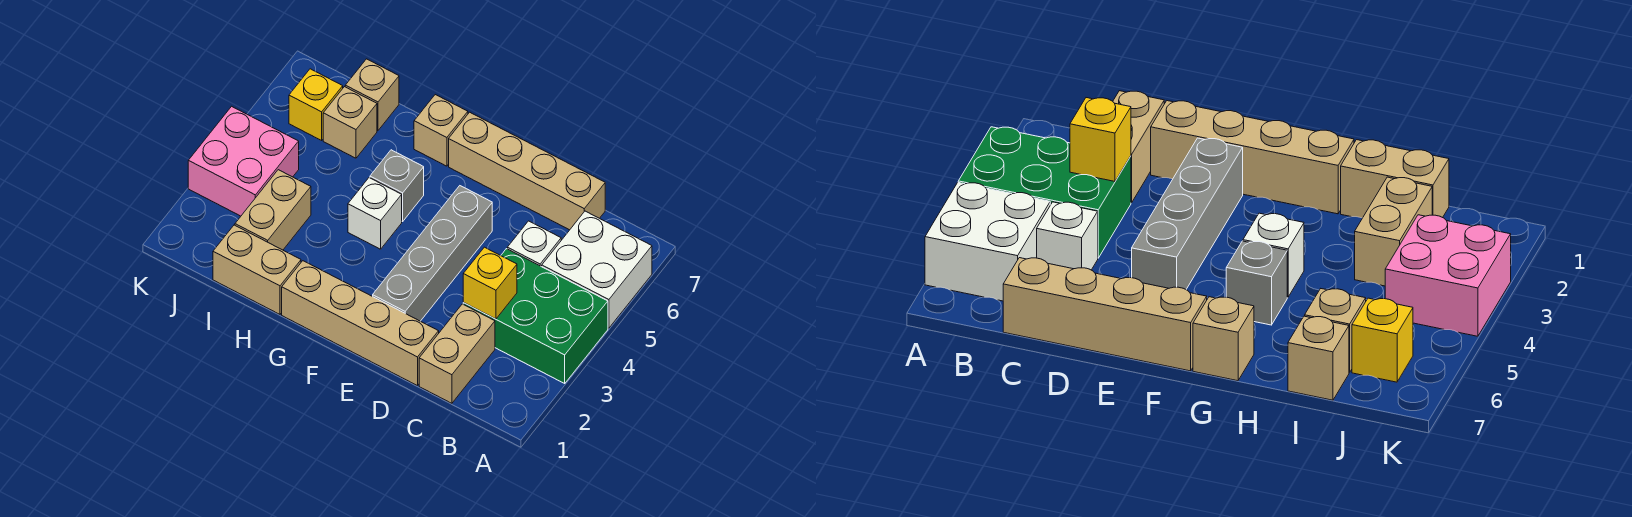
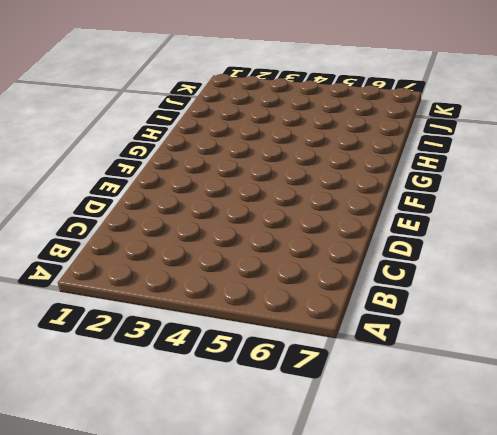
none -> green brick A3:C4 level 1
none -> white brick A5:B6 level 1
none -> tan brick C1:C2 level 1

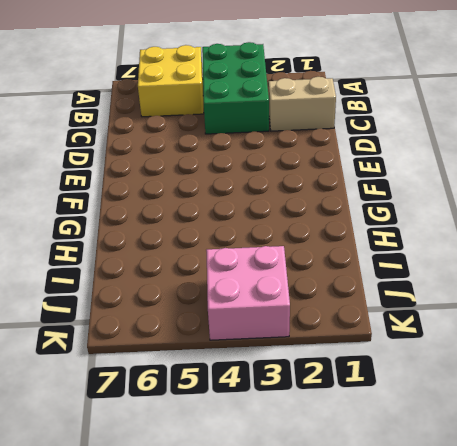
yellow brick A5:B6 level 1 -> white brick A5:B6 level 1
none -> white brick C5 level 1
none -> tan brick C7:F7 level 1
none -> tan brick D1:G1 level 1

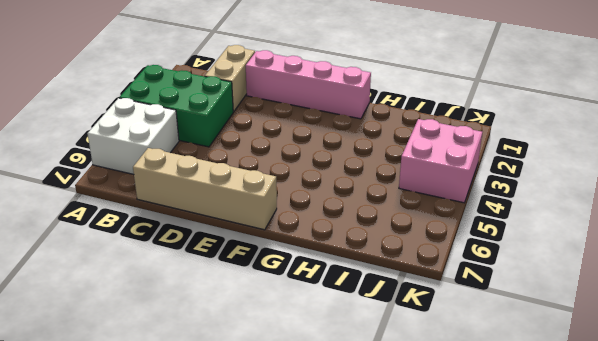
pink brick D1:G1 level 1 -> tan brick D1:G1 level 1
none -> white brick C5 level 1
none -> grey brick E2:E5 level 1
none -> white brick G4 level 1

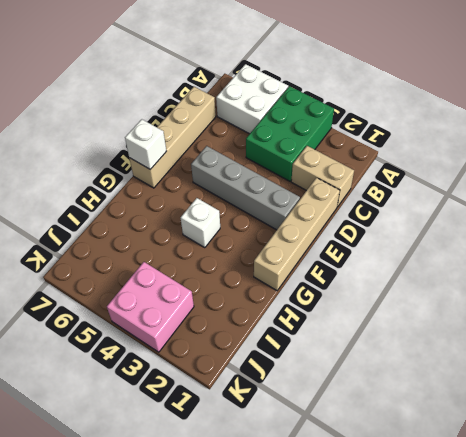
white brick F7 level 2 -> white brick C5 level 1
none -> grey brick G5 level 1
none -> tan brick G7 level 1
none -> tan brick H1:I1 level 1

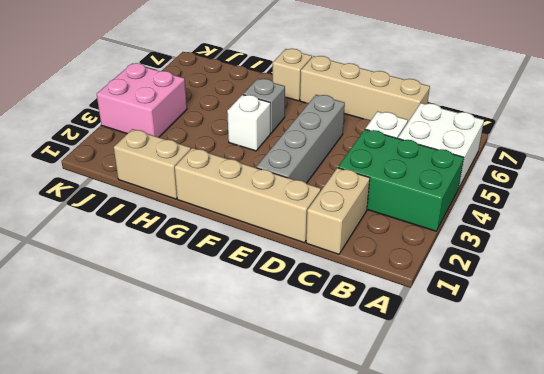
none -> tan brick I2:I3 level 1
none -> tan brick I6 level 1
none -> tan brick I7 level 1

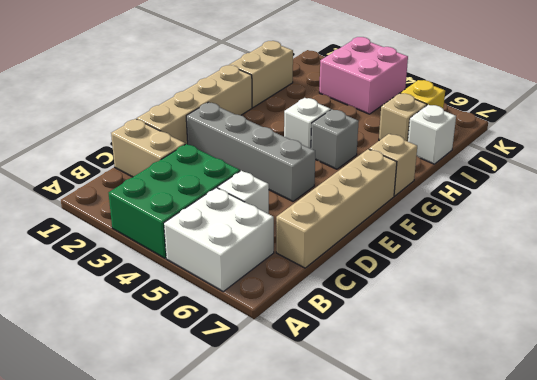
white brick I7 level 1 -> tan brick I7 level 1
none -> tan brick I2:I3 level 1
none -> yellow brick C3 level 2

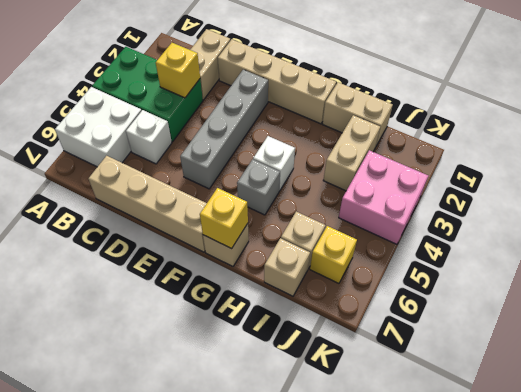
yellow brick G7 level 2 -> none

